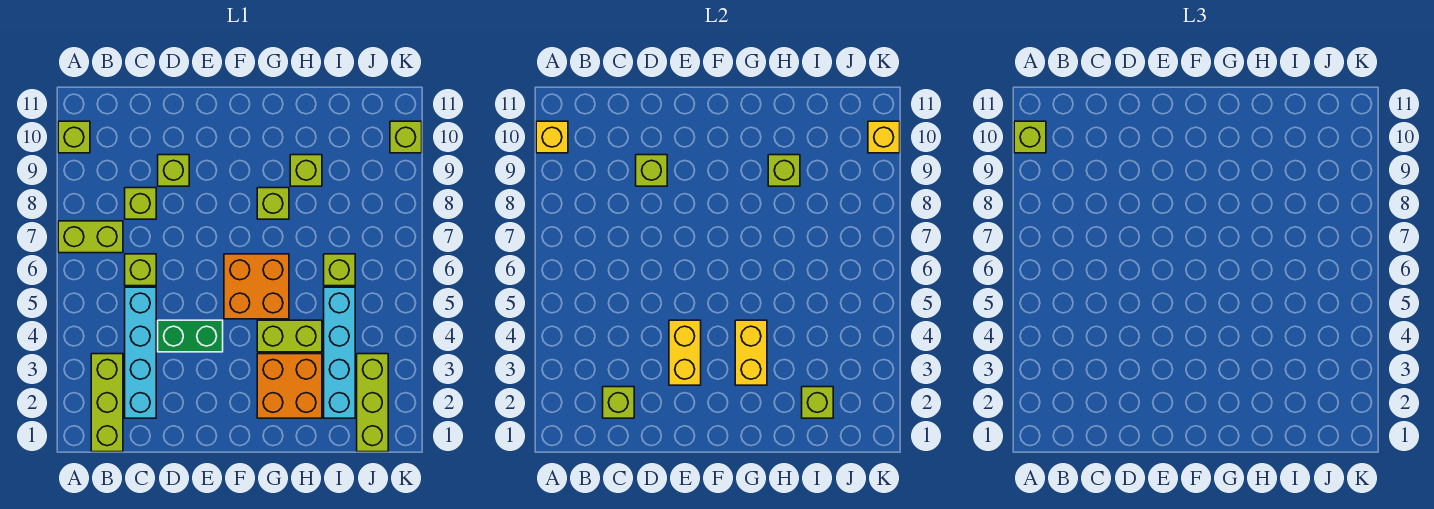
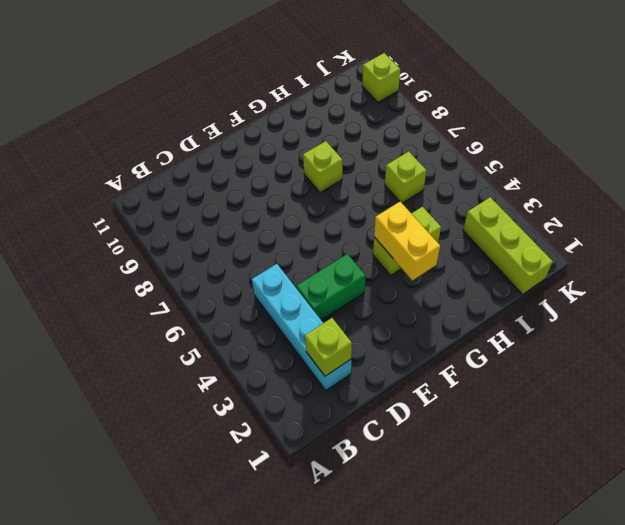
none -> lime brick A7:B7 level 1
none -> lime brick A10 level 1
none -> lime brick B1:B3 level 1

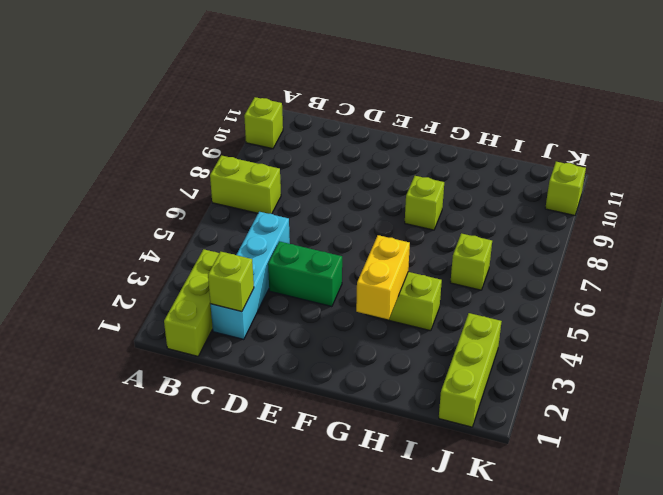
none -> lime brick C6 level 1
none -> lime brick C8 level 1
none -> lime brick D9 level 1

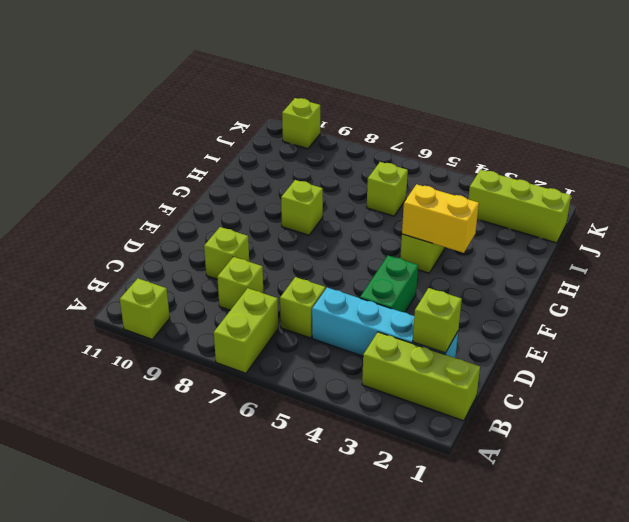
none -> orange brick F5:G6 level 1
none -> orange brick G2:H3 level 1
none -> lime brick H9 level 1

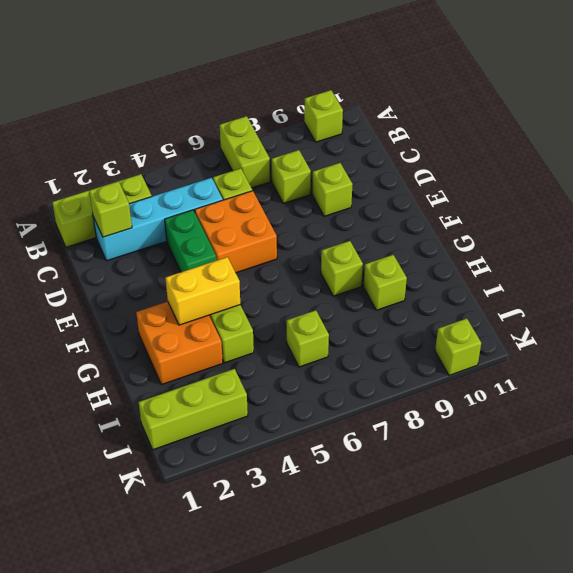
orange brick D5:E6 level 1 -> orange brick F5:G6 level 1
none -> cyan brick I2:I5 level 1
none -> yellow brick A10 level 2
none -> lime brick D9 level 2

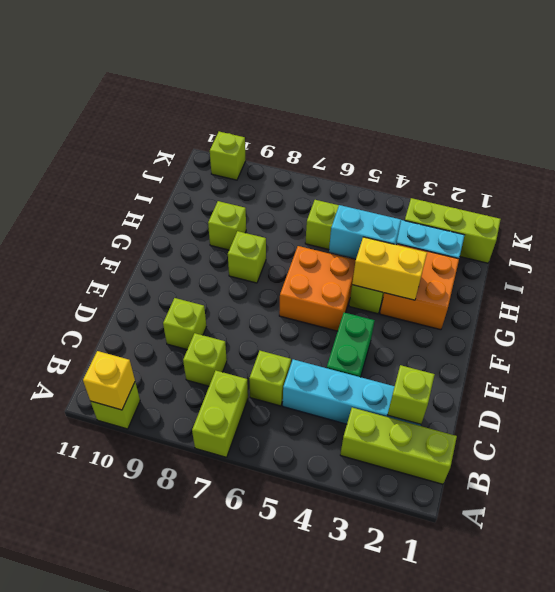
cyan brick H4:H5 level 2 -> none
none -> lime brick D9 level 2
none -> yellow brick E3:E4 level 2
none -> lime brick H9 level 2

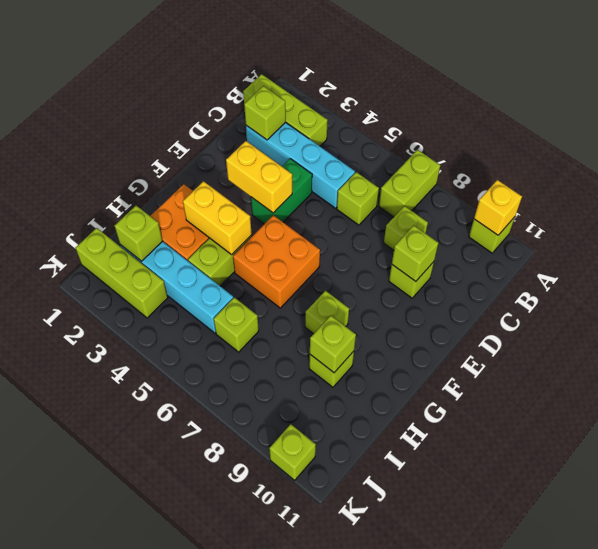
none -> yellow brick K10 level 2
none -> lime brick A10 level 3

